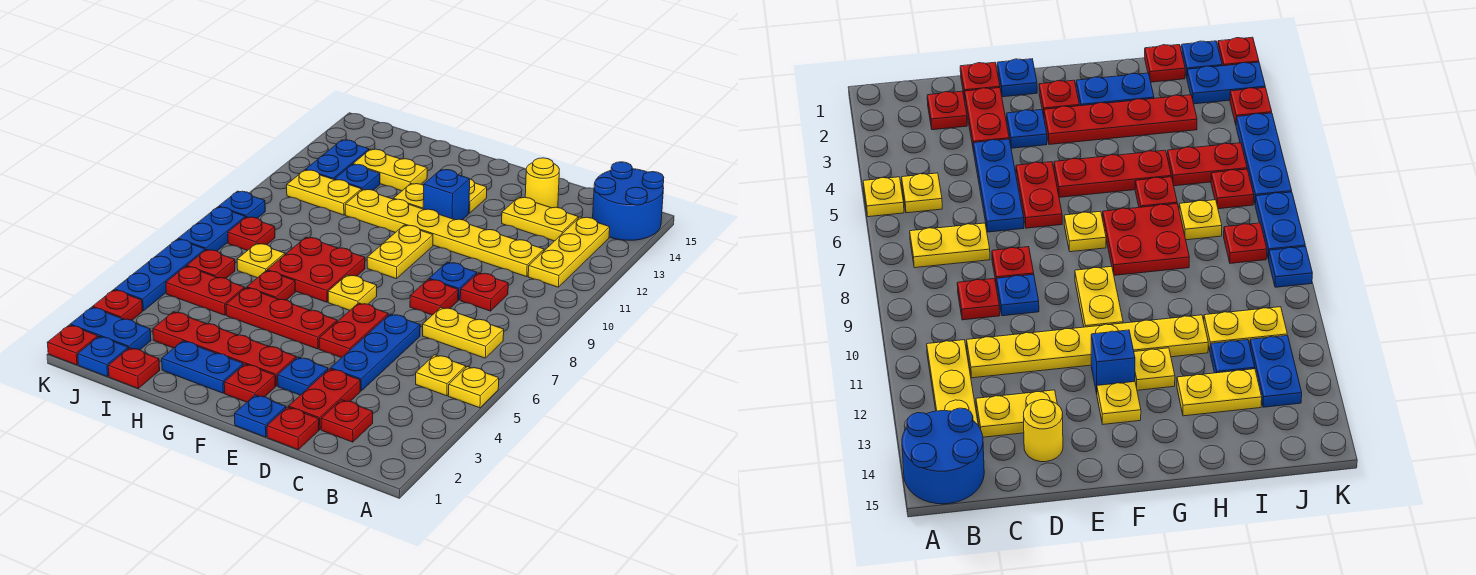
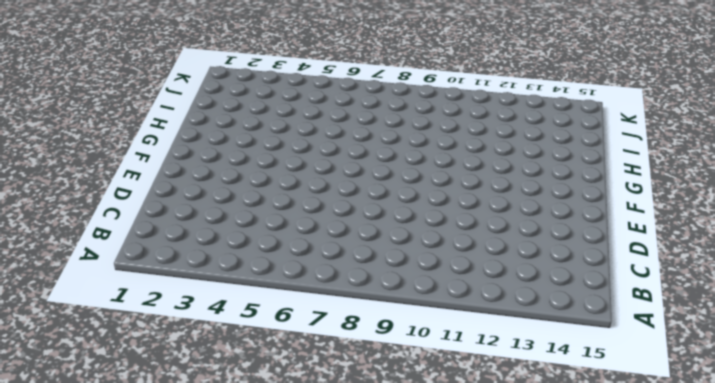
none -> yellow plate A5 level 1
none -> blue round brick A14:B15 level 1
none -> yellow plate B5 level 1
none -> yellow plate B7:C7 level 1

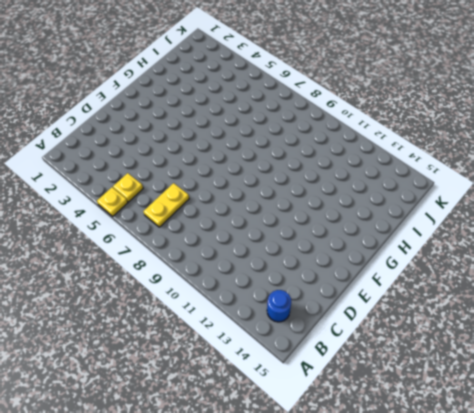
blue round brick B14 level 1 -> blue round brick A14:B15 level 1
none -> yellow plate B11:B13 level 1
none -> red plate C2 level 1
none -> red plate C9 level 1
none -> yellow plate C11:H11 level 1

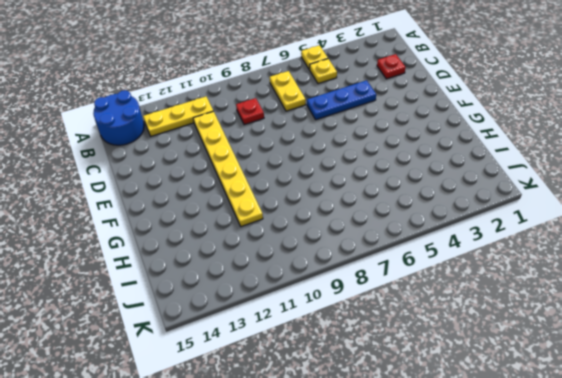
none -> yellow plate C13:D13 level 1
none -> red plate D1 level 1
none -> red plate D2:D3 level 1
none -> red plate D8 level 1

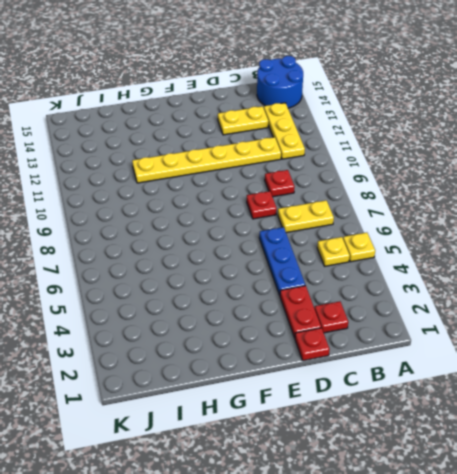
none -> blue plate D9 level 1
none -> yellow round brick D14 level 1
none -> blue plate E1 level 1
none -> blue plate E3 level 1

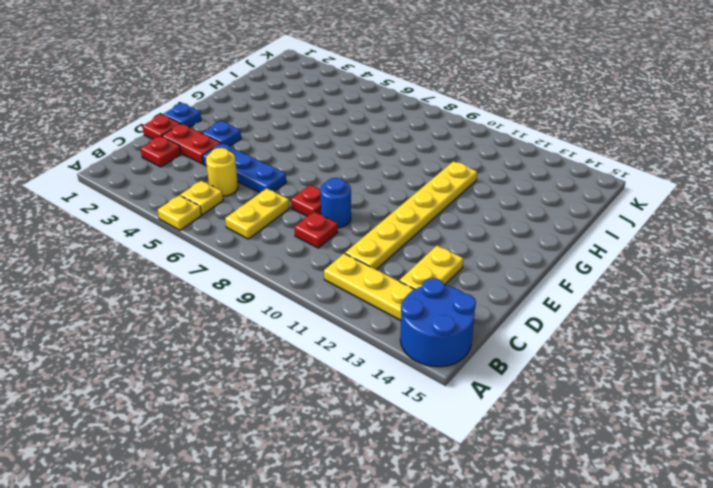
yellow round brick C5 level 1 -> yellow round brick D14 level 1
blue round brick D9 level 1 -> blue plate D9 level 1
none -> red plate E5:E6 level 1
none -> red plate F2 level 1
none -> red plate F3:I3 level 1
none -> red plate F5:H5 level 1

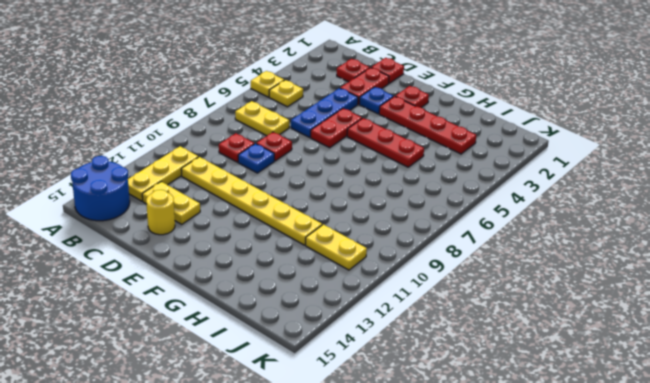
none -> blue plate E1 level 1
none -> yellow plate F7 level 1
none -> yellow plate F9:F10 level 1
none -> blue brick F12 level 1

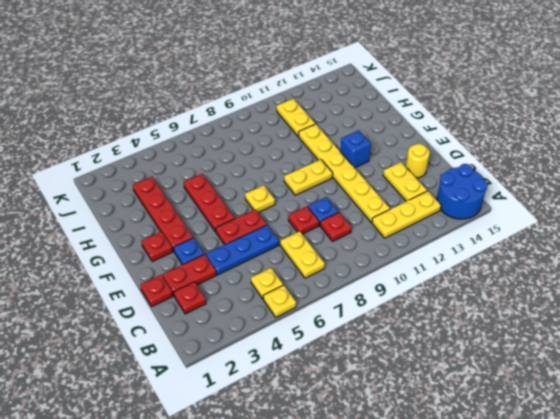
none -> blue plate E1 level 1
none -> yellow plate F13 level 1
none -> blue plate G2:H2 level 1
none -> red plate G7:H8 level 1

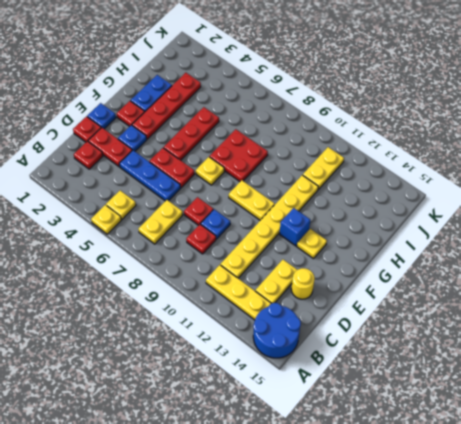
none -> yellow plate G12 level 1
none -> red plate H6 level 1
none -> yellow plate H13:I13 level 1
none -> red plate I1 level 1

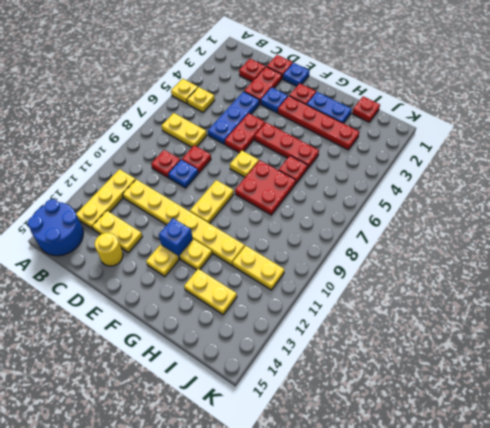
none -> red plate I5:J5 level 1
none -> yellow plate I7 level 1
none -> blue plate I12 level 1
none -> blue plate J1 level 1

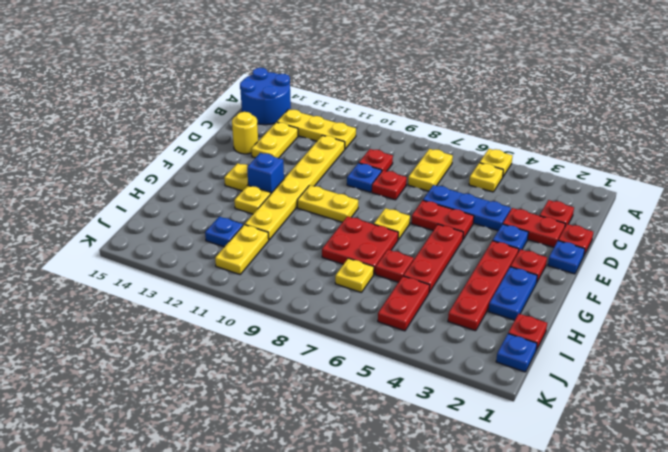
none -> yellow plate H13:I13 level 1
none -> blue plate J2:K2 level 1
none -> red plate J6 level 1
none -> red plate J8 level 1

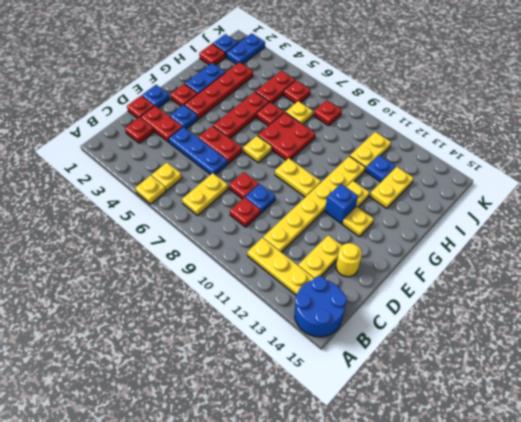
none -> blue plate J12:J13 level 1
none -> red plate K1 level 1
none -> red plate K3 level 1
none -> blue plate K4:K6 level 1

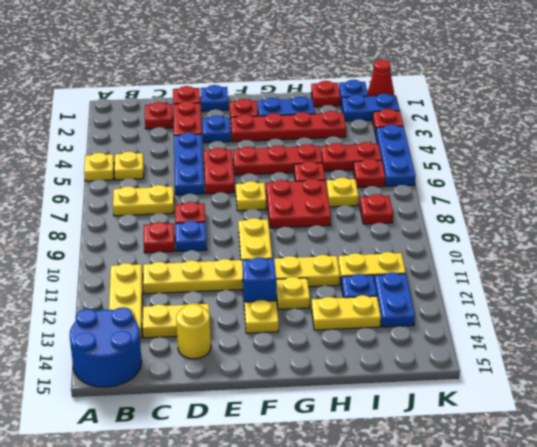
red cone K1 level 1 -> red plate K1 level 1
none -> blue plate K7:K8 level 1
none -> blue plate K9 level 1

